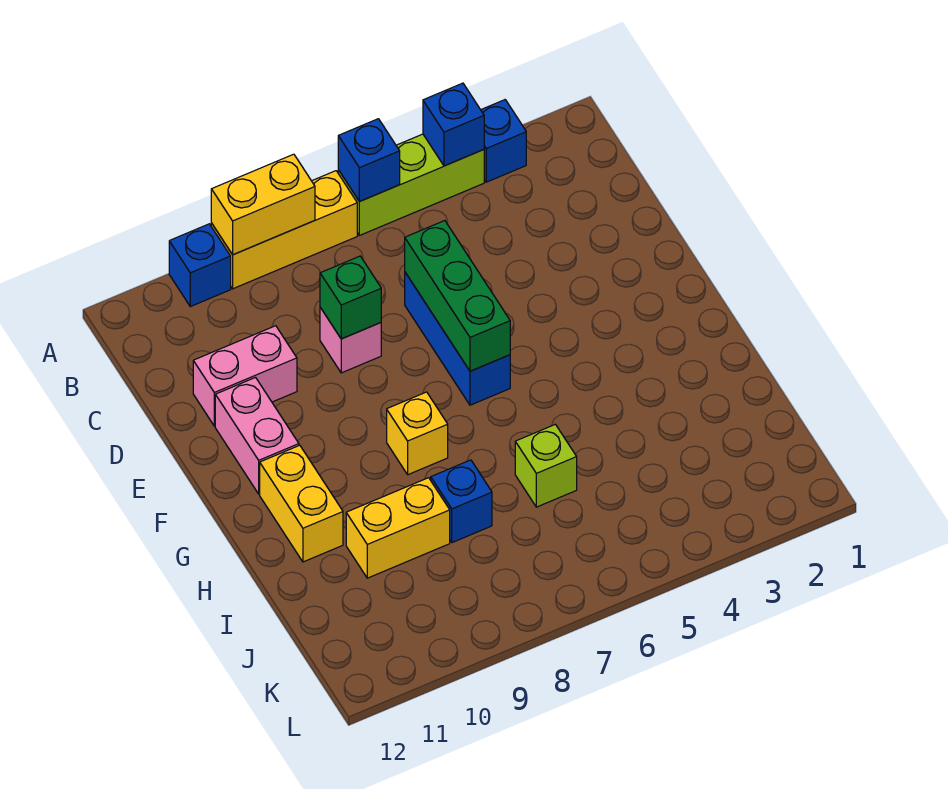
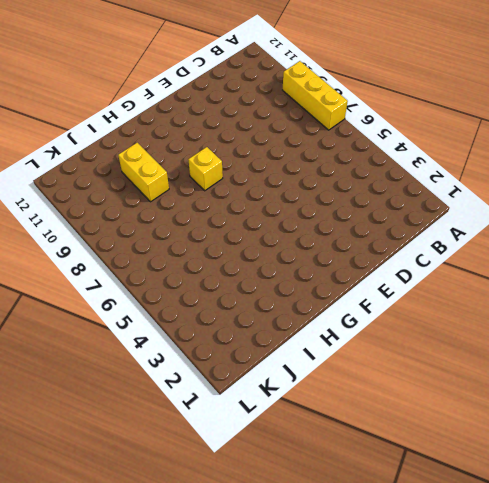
none -> blue brick A3 level 1
none -> lime brick A4:A6 level 1
none -> blue brick A10 level 1

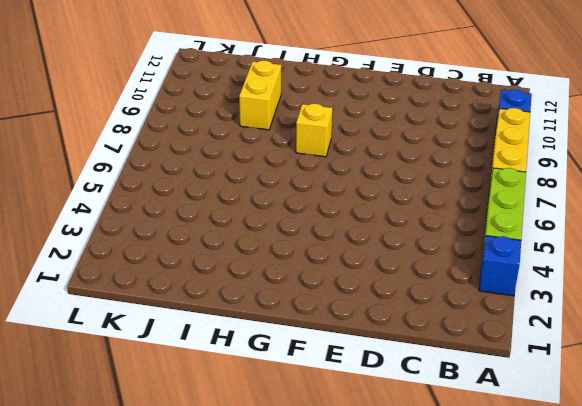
none -> blue brick D6:F6 level 1
none -> pink brick D8 level 1
none -> pink brick D10:D11 level 1

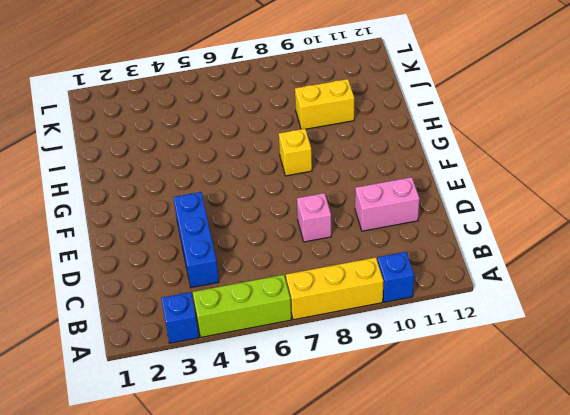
blue brick C4:E4 level 1 -> blue brick D6:F6 level 1
none -> pink brick E11:F11 level 1
none -> yellow brick G11:H11 level 1
none -> lime brick I6 level 1

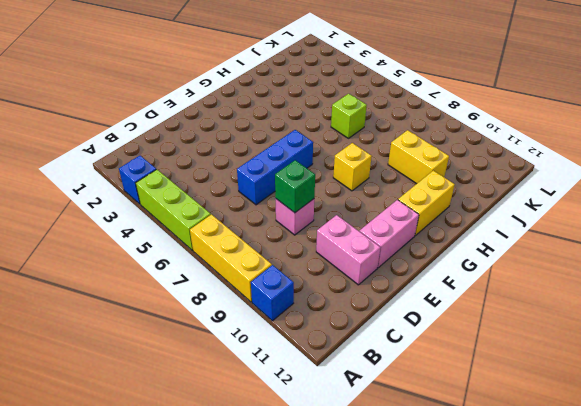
none -> blue brick I8 level 1
none -> blue brick A4 level 2
none -> blue brick A6 level 2

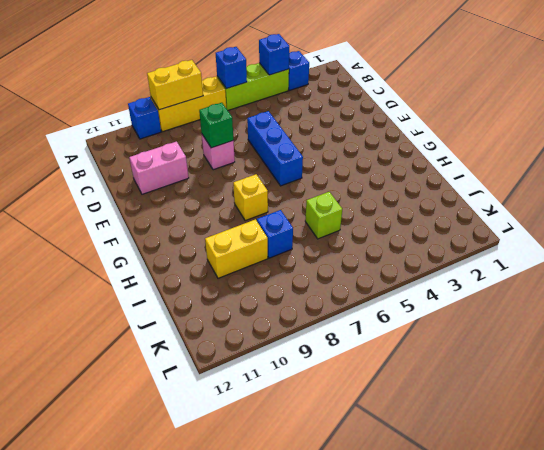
none -> pink brick E11:F11 level 1
none -> yellow brick G11:H11 level 1
none -> green brick D6:F6 level 2

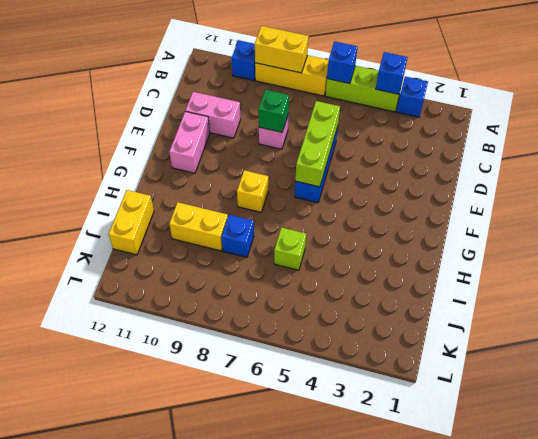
lime brick D6:F6 level 2 -> green brick D6:F6 level 2
yellow brick I12:J12 level 1 -> yellow brick G11:H11 level 1

